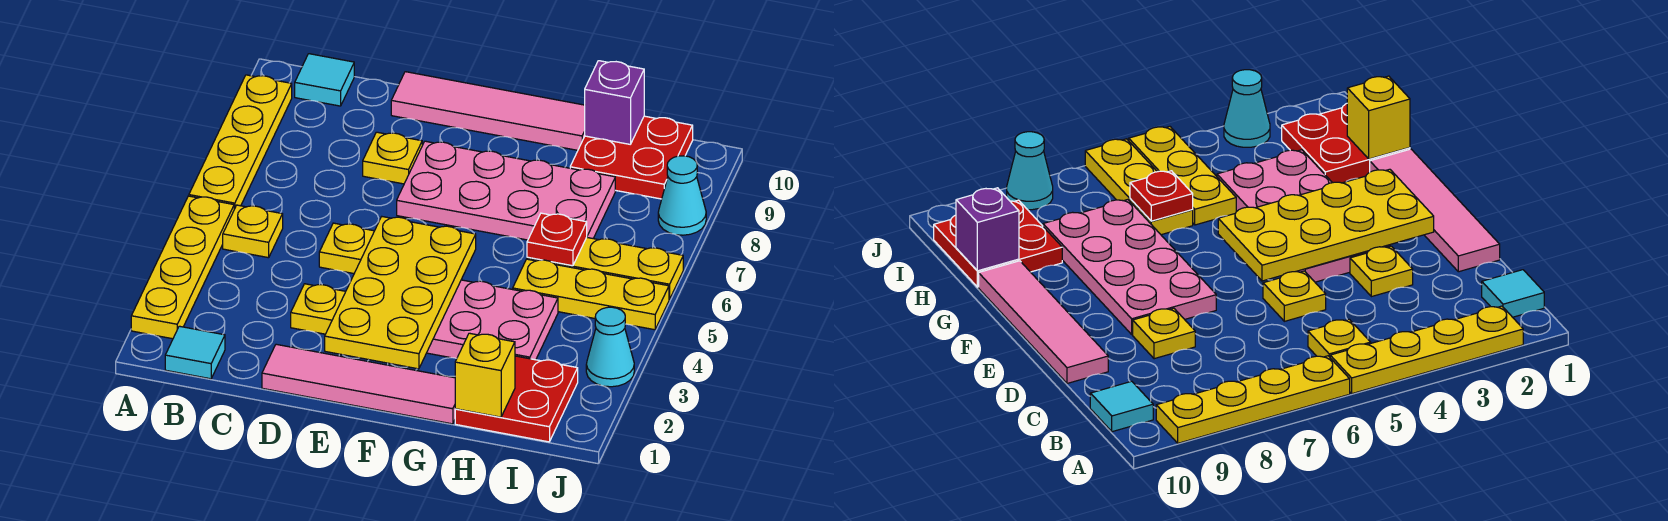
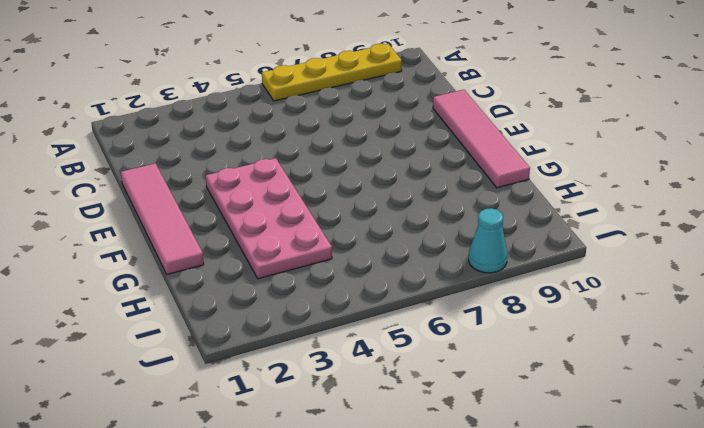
none -> yellow plate A2:A5 level 1
none -> cyan tile B1 level 1
none -> yellow plate B5 level 1

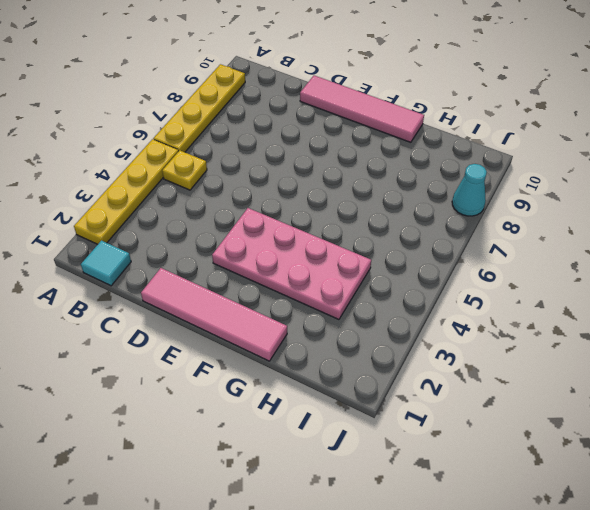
none -> cyan tile B10 level 1
none -> yellow plate D3 level 1
none -> yellow plate D5 level 1

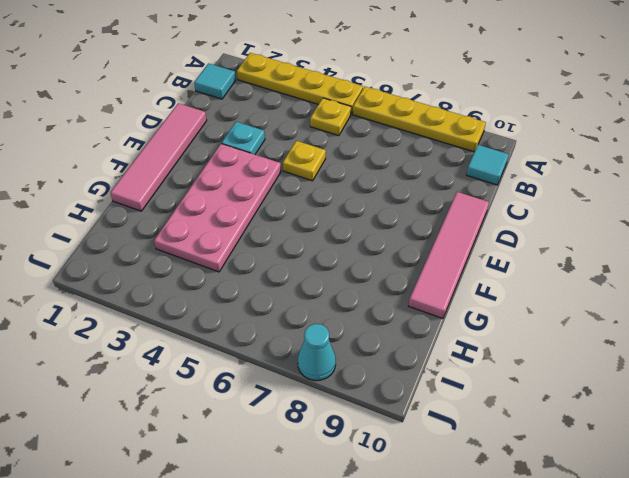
cyan plate D3 level 1 -> yellow plate D3 level 1
none -> yellow plate D8 level 1
none -> pink plate E7:H8 level 1
none -> red plate H1:I2 level 1

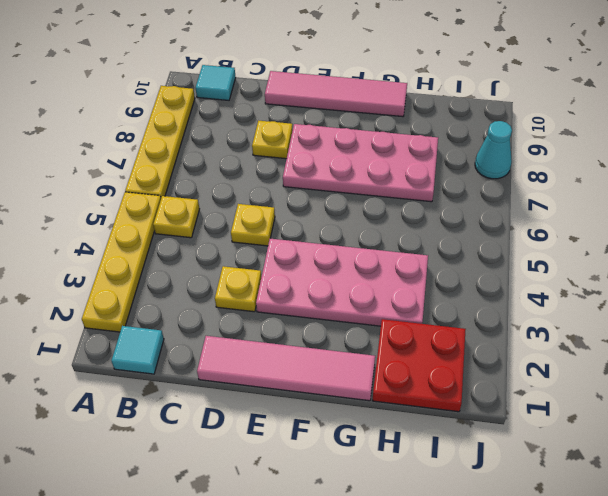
none -> yellow plate H5:J5 level 1
none -> yellow plate H6:J6 level 1
none -> red plate H9:I10 level 1

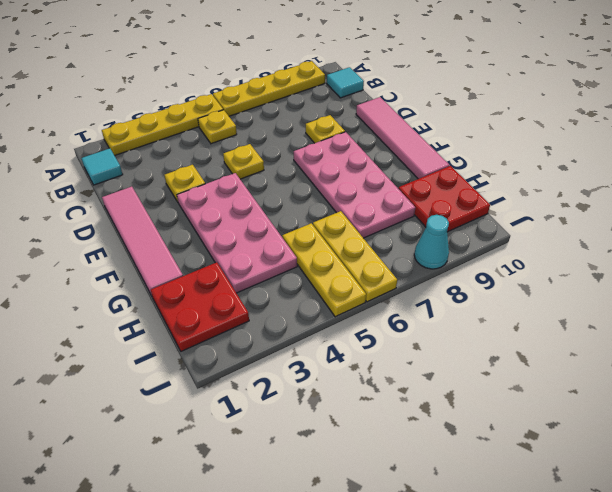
none -> cyan cone J3 level 1
none -> yellow plate E2:F5 level 2
none -> yellow brick H1 level 2

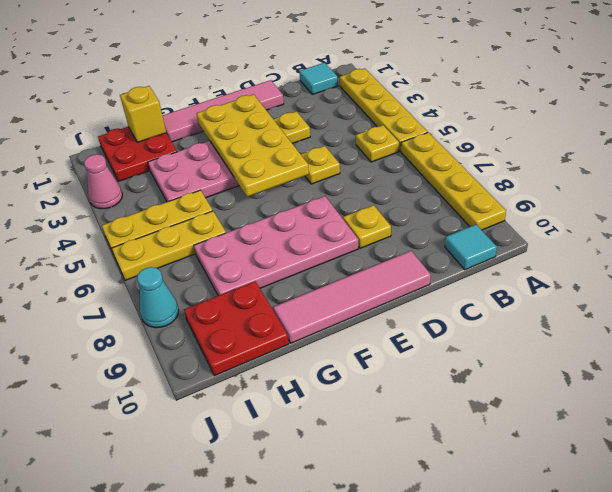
pink cone J3 level 1 -> cyan cone J3 level 1
none -> red plate H6 level 2
none -> purple brick H10 level 2

